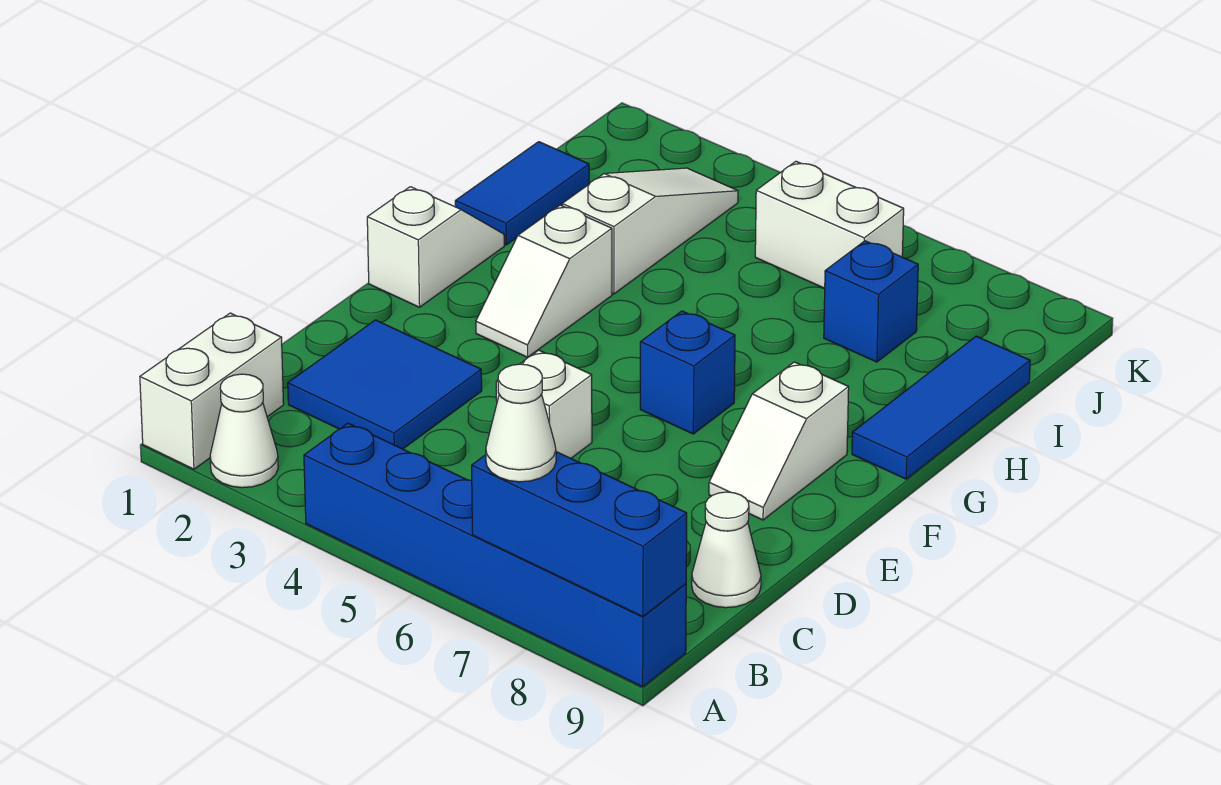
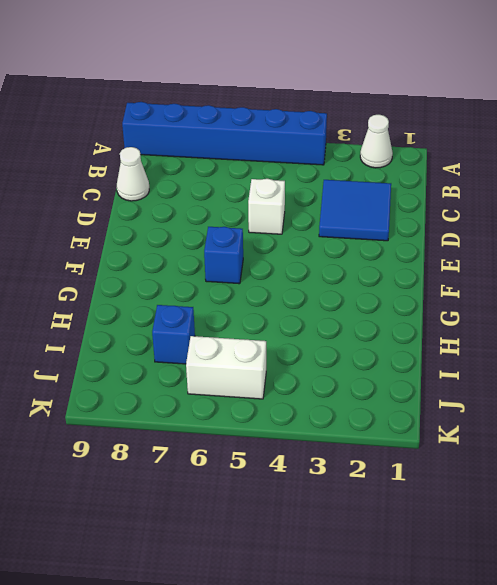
none -> white brick A1:B1 level 1
none -> white slope E8:F8 level 1 top F
none -> white slope F1:G1 level 1 top F

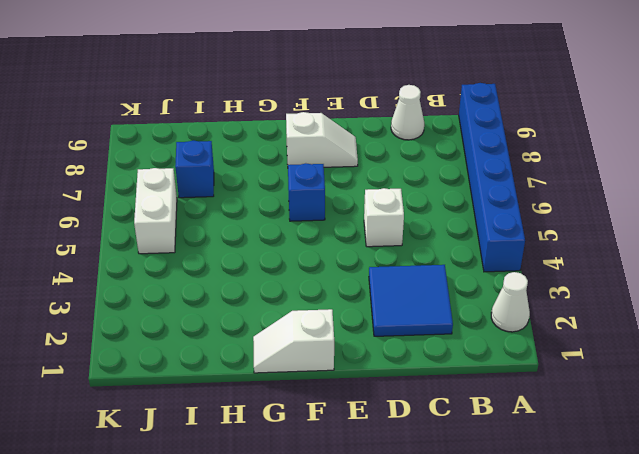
none -> white brick A1:B1 level 1
none -> white slope F3:G3 level 1 top G
none -> blue tile G9:I9 level 1

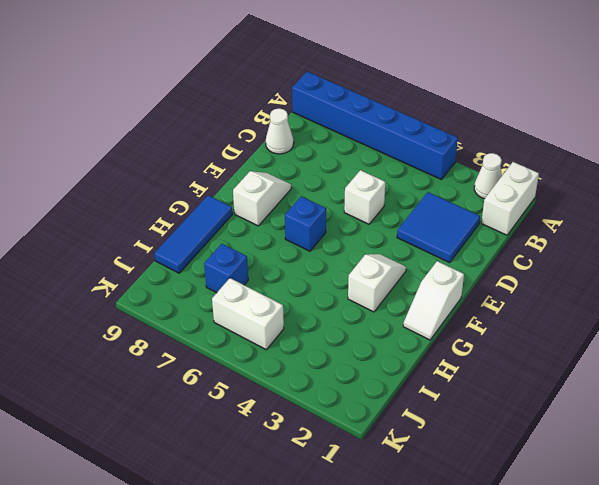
none -> blue tile H1:I1 level 1
none -> white slope H3:J3 level 1 top H
none -> blue brick A7:A9 level 2

